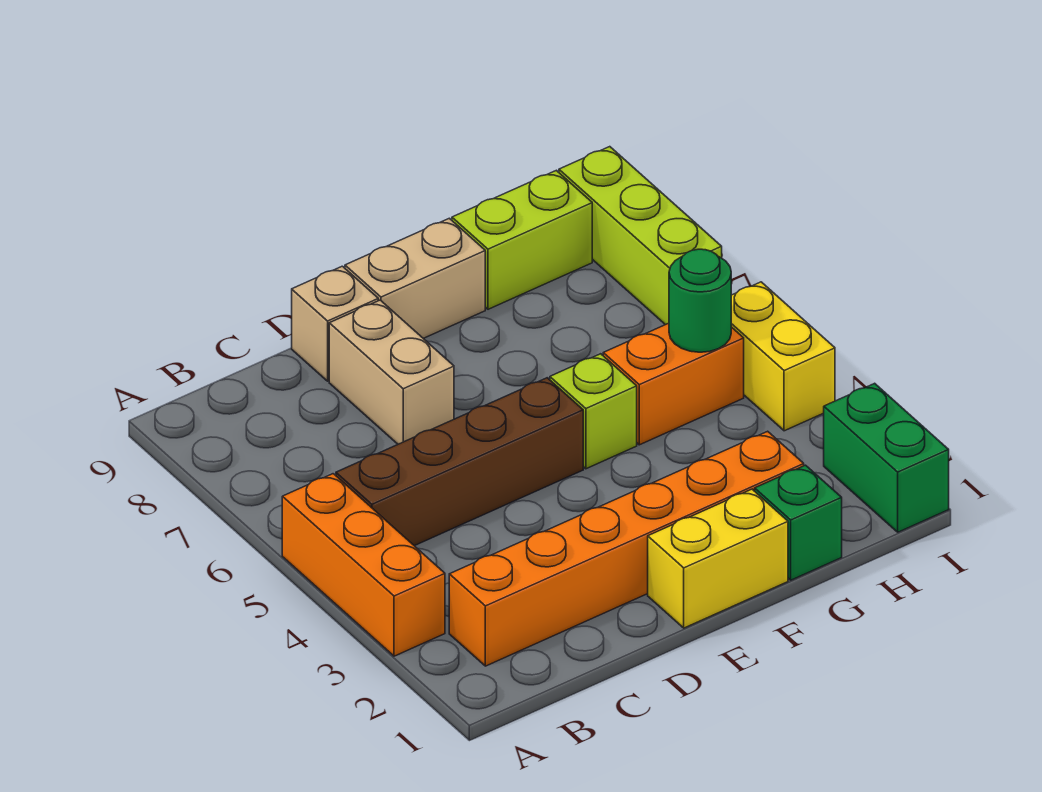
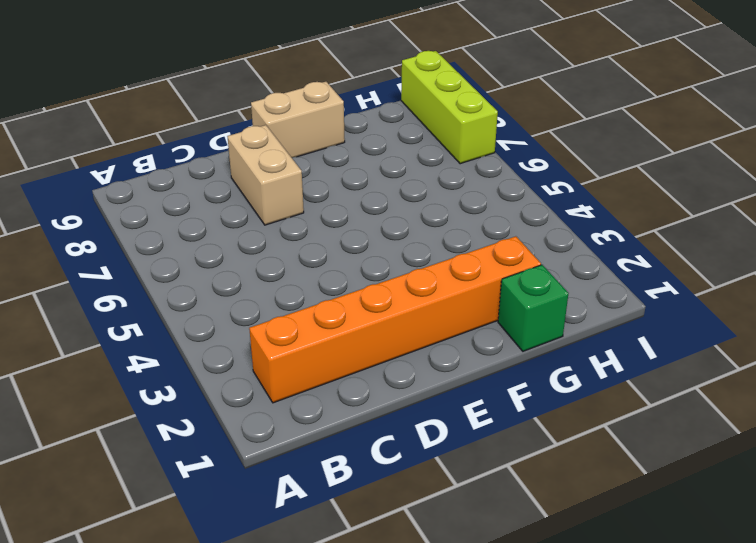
none -> orange brick A3:A5 level 1
none -> brown brick B5:E5 level 1
none -> tan brick D9 level 1

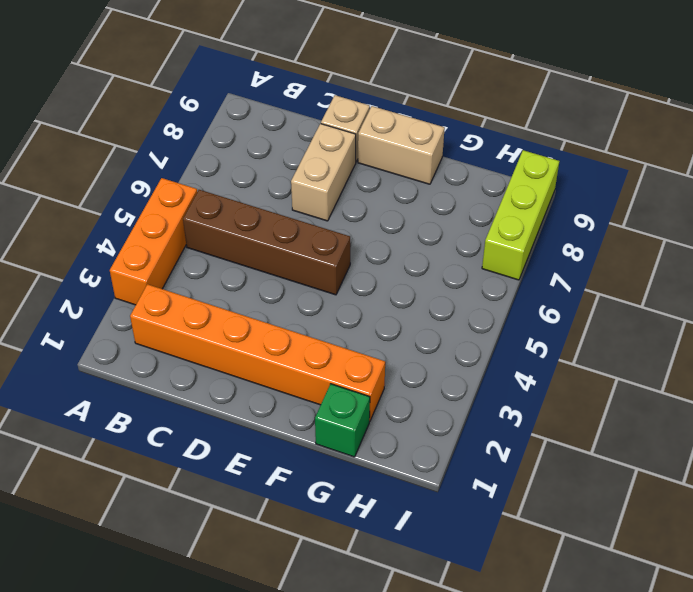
none -> yellow brick E1:F1 level 1
none -> lime brick F5 level 1
none -> orange brick G5:H5 level 1

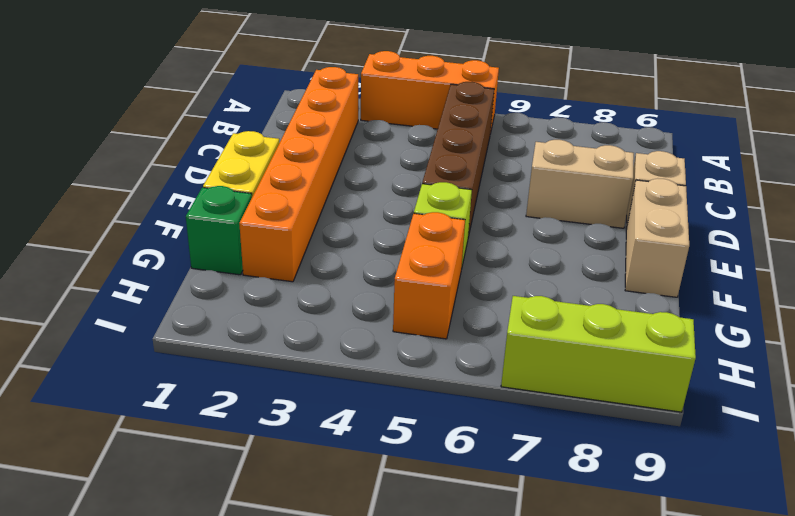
none -> lime brick G9:H9 level 1
none -> green brick I1:I2 level 1
none -> yellow brick I4:I5 level 1

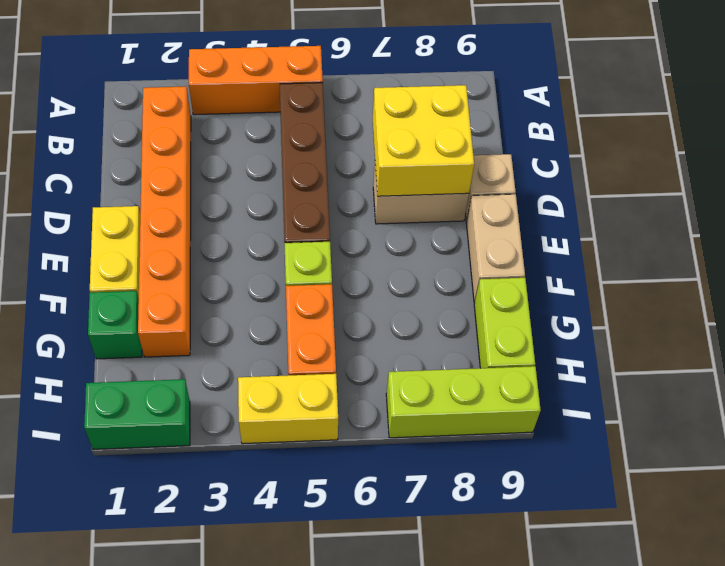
yellow brick C7:D8 level 2 -> none
none -> green round brick H5 level 2

